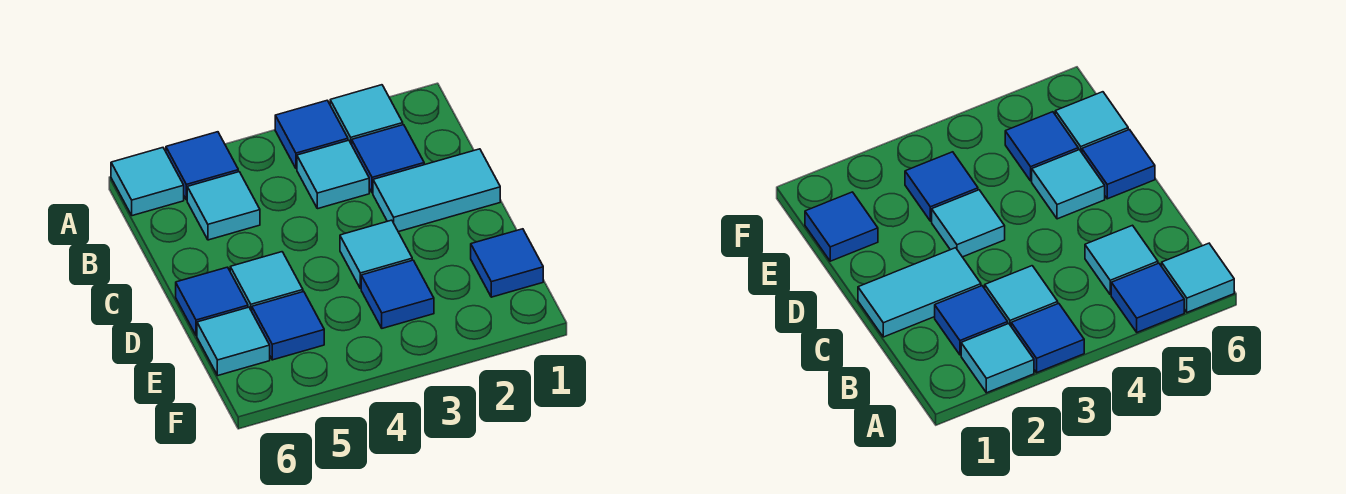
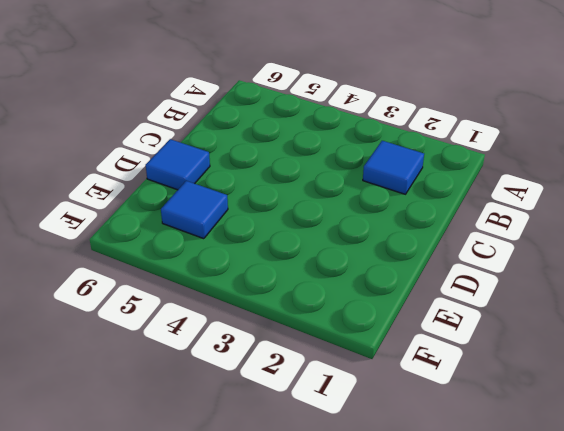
none -> cyan tile A2 level 1
none -> blue tile A3 level 1
none -> blue tile A5 level 1

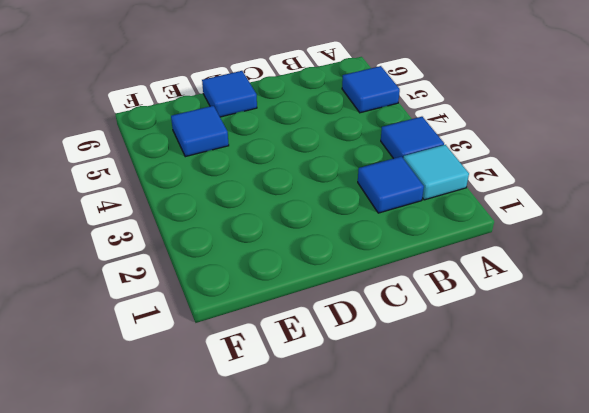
none -> cyan tile A6 level 1
none -> cyan tile B3 level 1
none -> cyan tile B5 level 1

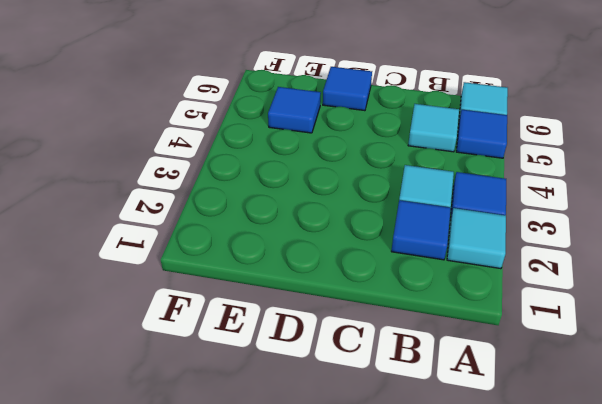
none -> cyan tile C1:C2 level 1
none -> cyan tile D3 level 1
none -> cyan tile D5 level 1

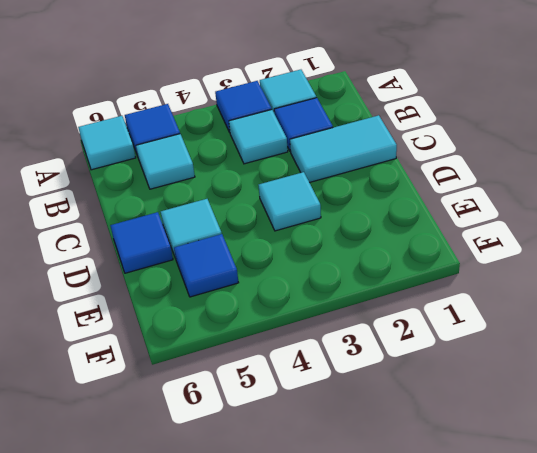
none -> blue tile E1 level 1
none -> blue tile E3 level 1
none -> cyan tile E6 level 1

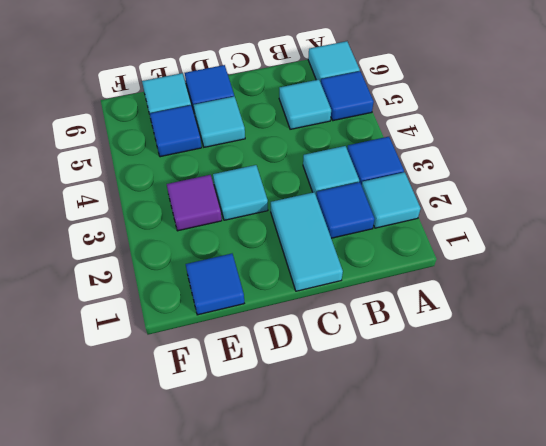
purple tile E3 level 1 -> blue tile E3 level 1

